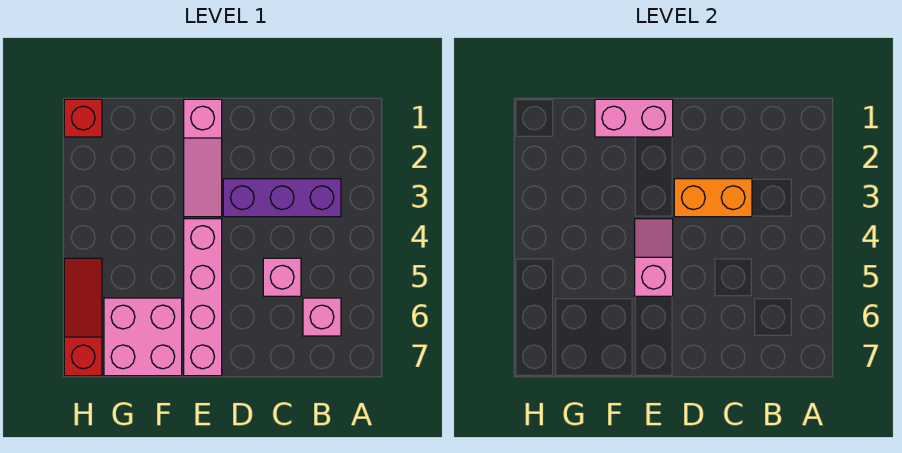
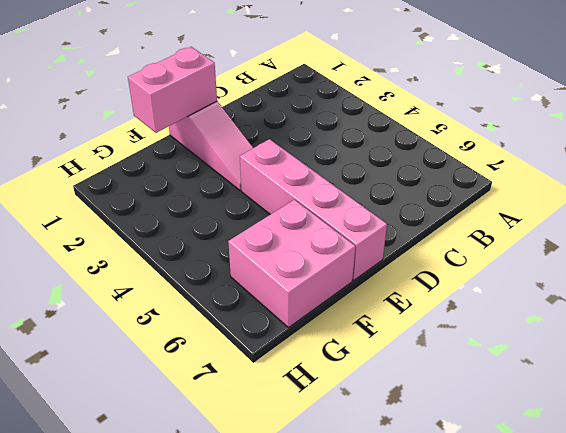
none -> purple brick B3:D3 level 1
none -> pink brick B6 level 1

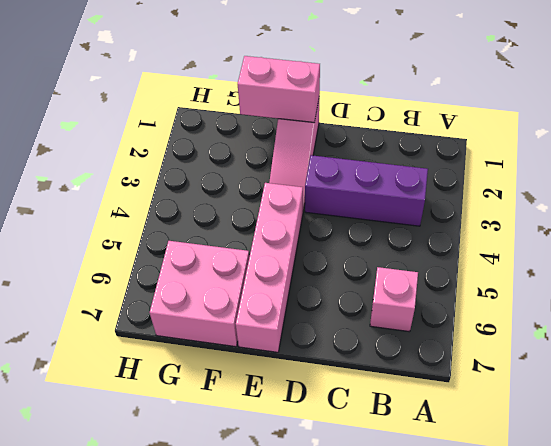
none -> pink brick C5 level 1
none -> red brick H1 level 1

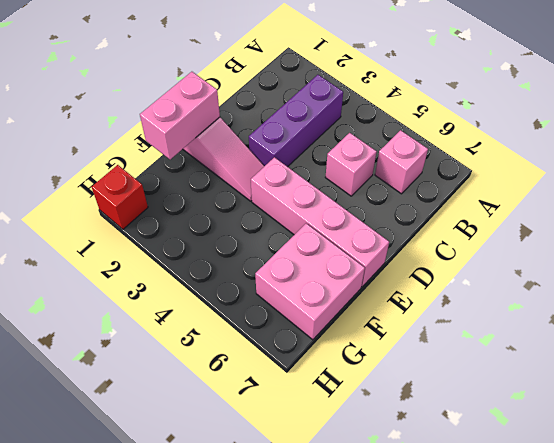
none -> red slope H5:H7 level 1 top 7
none -> orange brick C3:D3 level 2

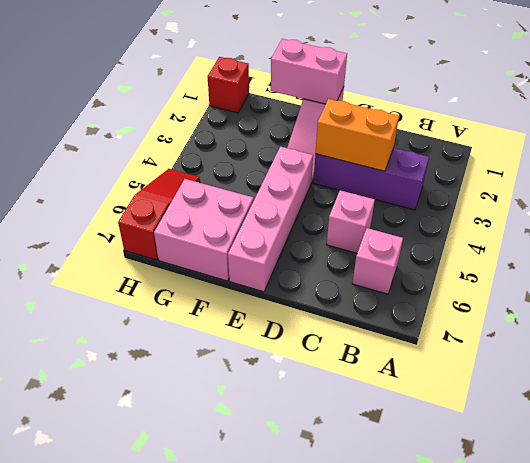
none -> pink slope E4:E5 level 2 top 5

